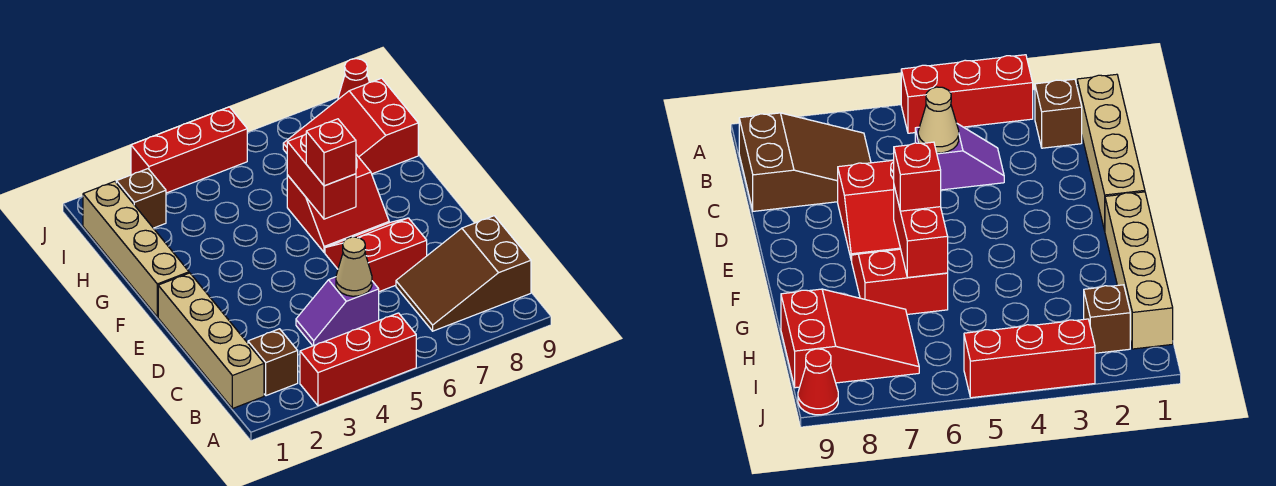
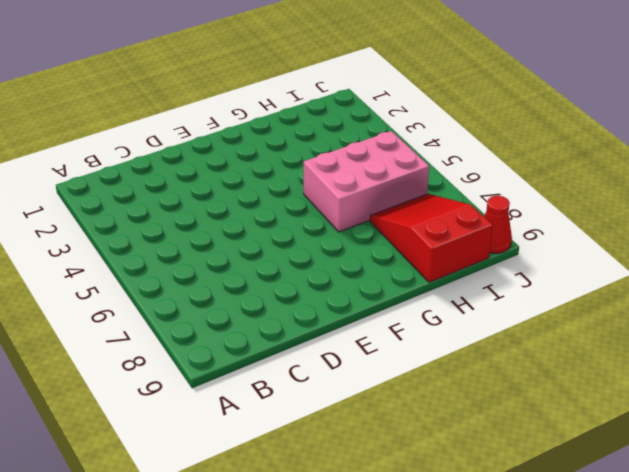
pink brick G5:I6 level 1 -> red slope F6:G7 level 1 top G
none -> red brick A3:A5 level 1
none -> tan brick B1:E1 level 1
none -> brown brick B2 level 1

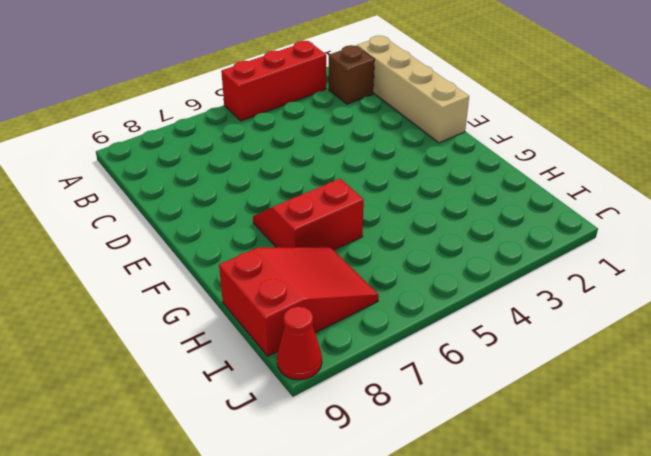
none -> brown slope B7:C9 level 1 top 9
none -> purple slope C4:C5 level 1 top 5
none -> red slope D6:E7 level 1 top D

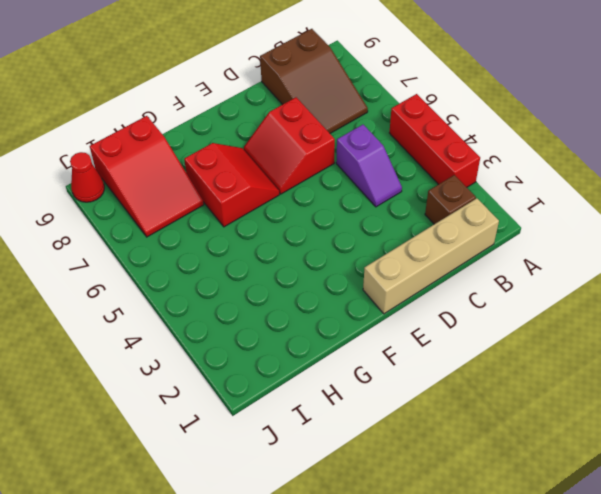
none -> tan brick F1:I1 level 1
none -> brown brick I2 level 1
none -> red brick J3:J5 level 1

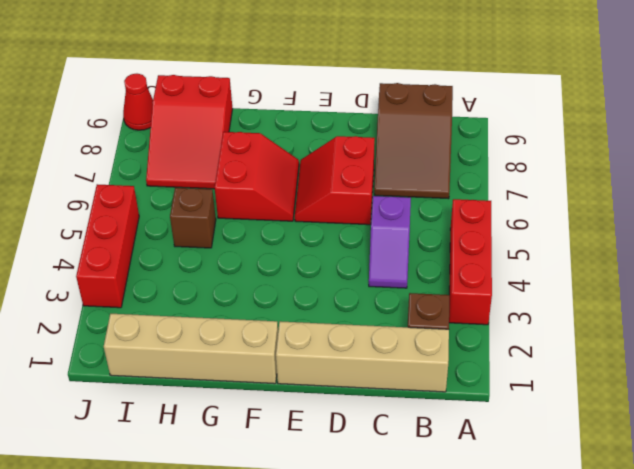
brown brick H5 level 1 -> brown brick I2 level 1
none -> tan cone C5 level 2
none -> red brick F6:G6 level 2
none -> red brick F6 level 3

